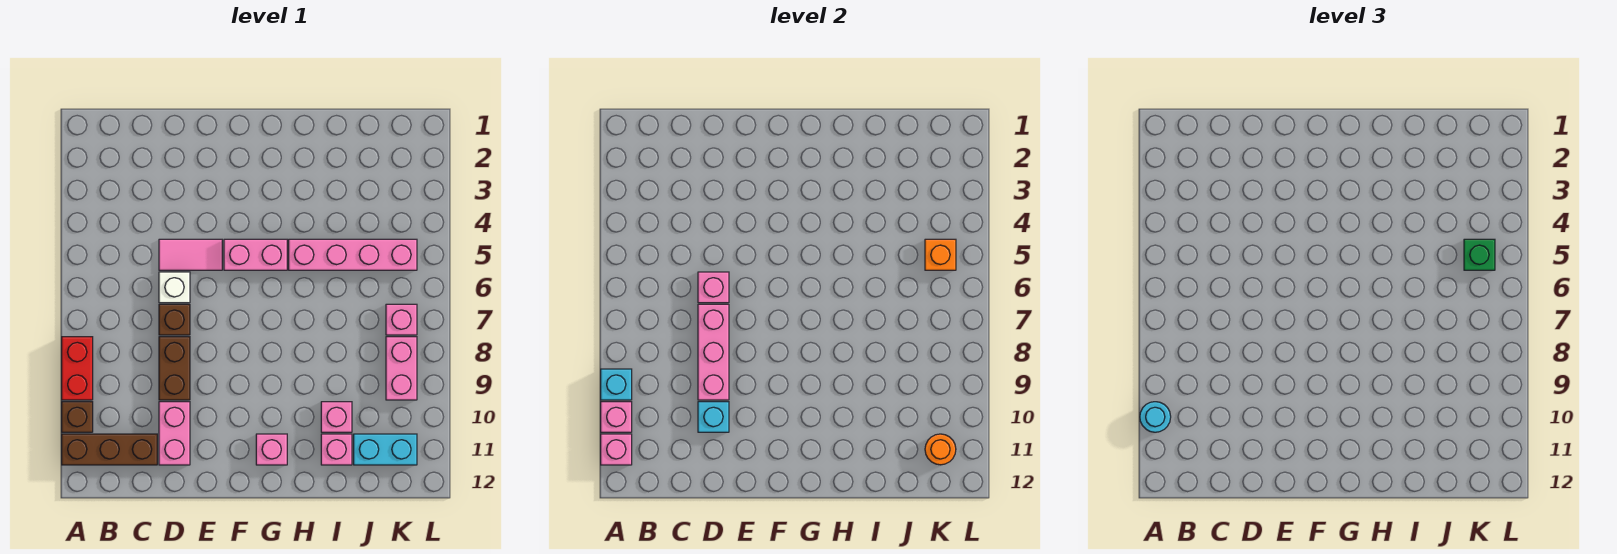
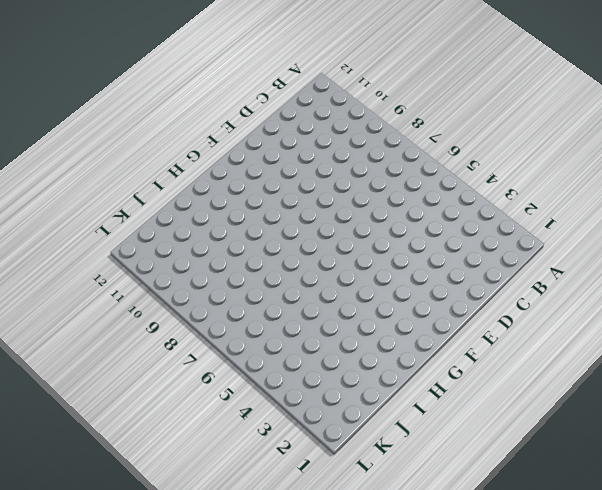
none -> red brick A8:A9 level 1
none -> brown brick A10 level 1
none -> brown brick A11:C11 level 1

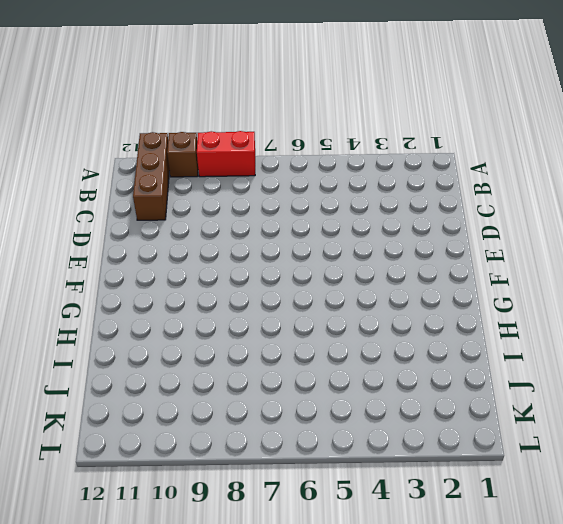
none -> pink tile D5:E5 level 1
none -> white brick D6 level 1
none -> brown brick D7 level 1

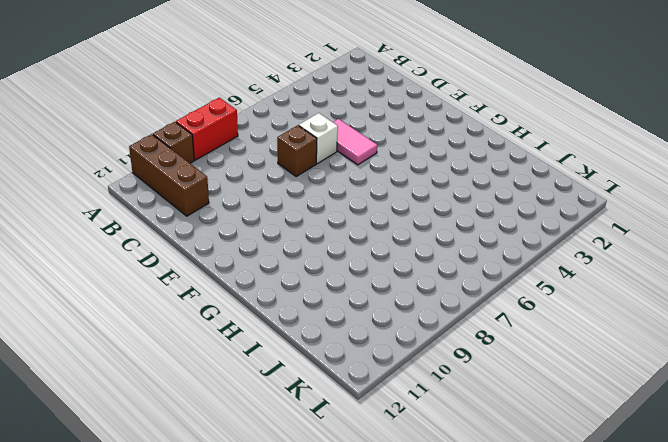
none -> brown brick D8:D9 level 1
none -> pink brick D10:D11 level 1
none -> pink brick F5:G5 level 1

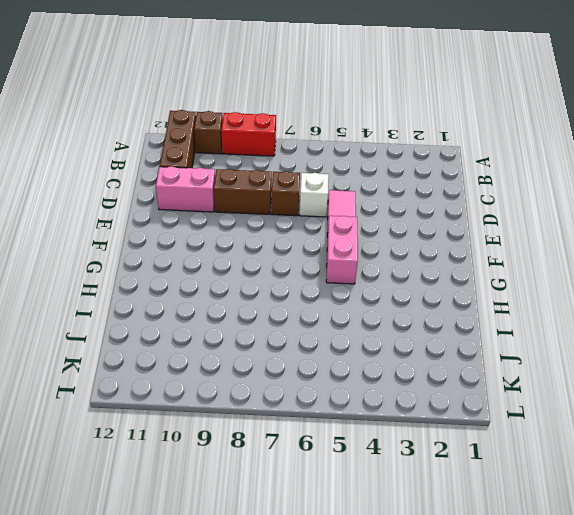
none -> pink brick G11 level 1
none -> pink brick H5:K5 level 1
none -> pink brick I10 level 1

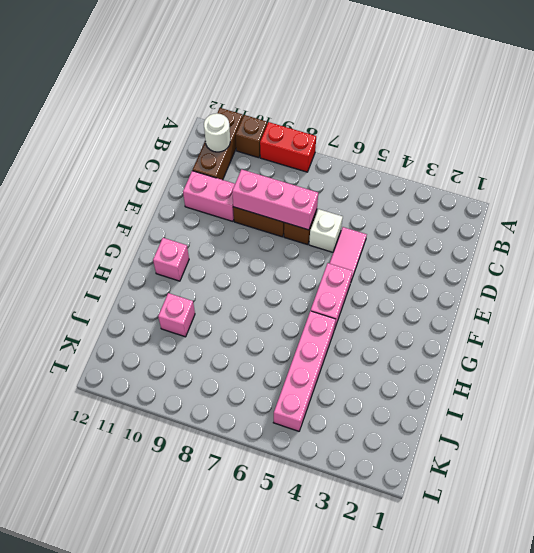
white round brick B11 level 2 -> none
none -> pink brick I11 level 1
none -> cyan brick J11:K11 level 1
none -> pink brick K7 level 1

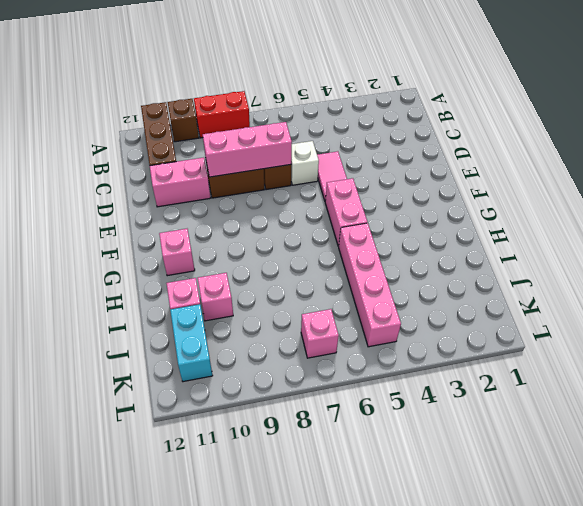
none -> pink brick K8:K9 level 1
none -> cyan brick A9 level 2
none -> pink brick A10 level 2

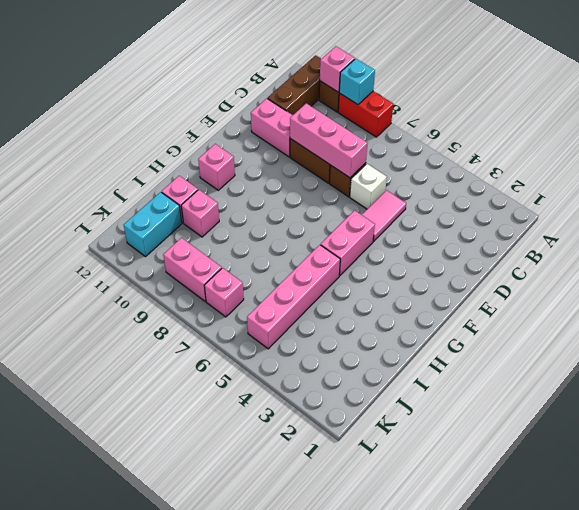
none -> pink brick A11 level 2
none -> pink brick D6 level 2
none -> cyan brick D10 level 2

